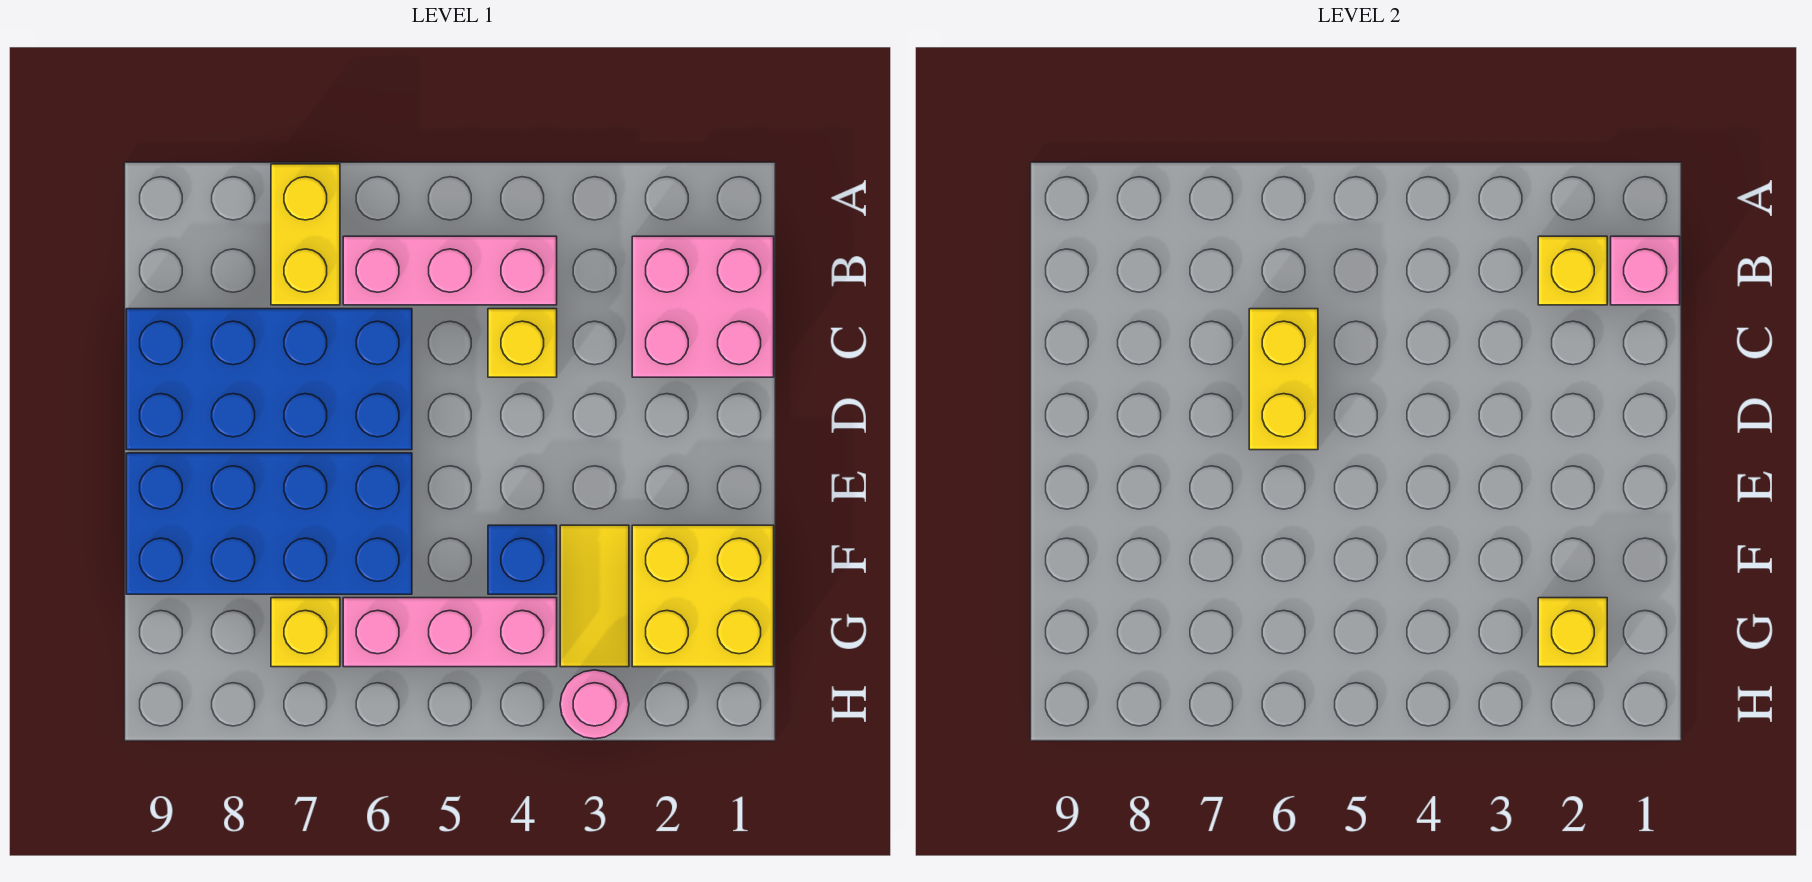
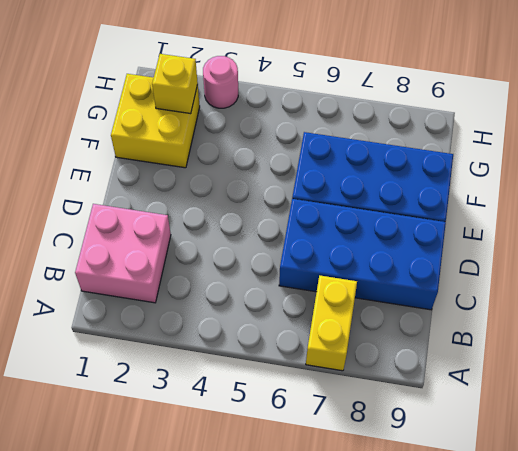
none -> pink brick B4:B6 level 1
none -> yellow brick C4 level 1
none -> yellow tile F3:G3 level 1

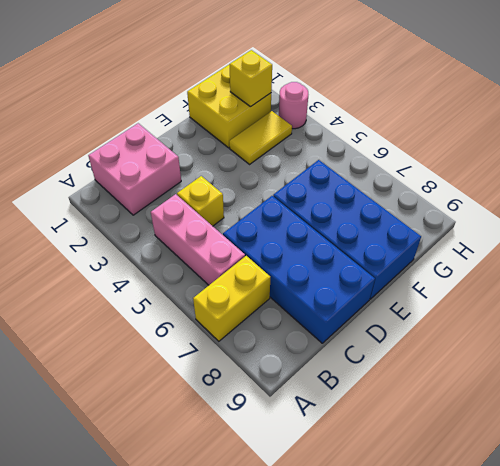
none -> blue brick F4 level 1
none -> pink brick G4:G6 level 1
none -> yellow brick G7 level 1

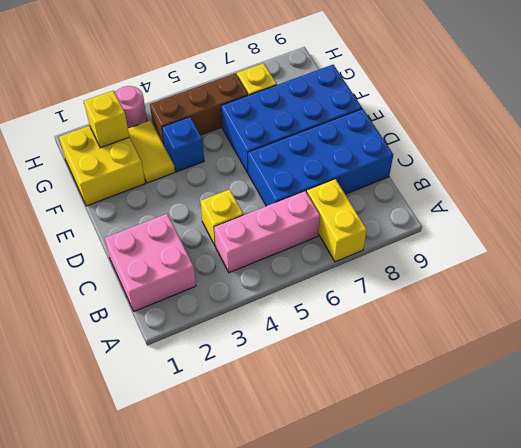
brown brick G4:G6 level 1 -> pink brick G4:G6 level 1
none -> pink brick B1 level 2
none -> yellow brick B2 level 2
none -> yellow brick C6:D6 level 2

